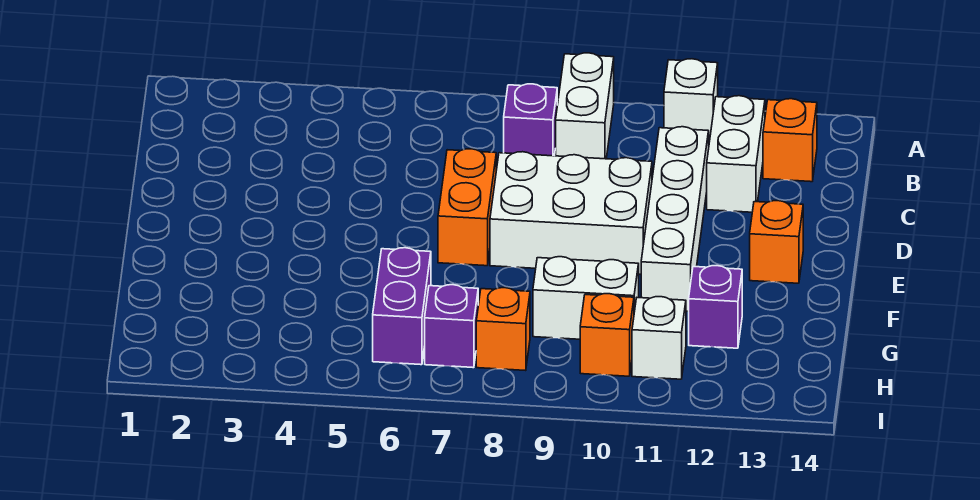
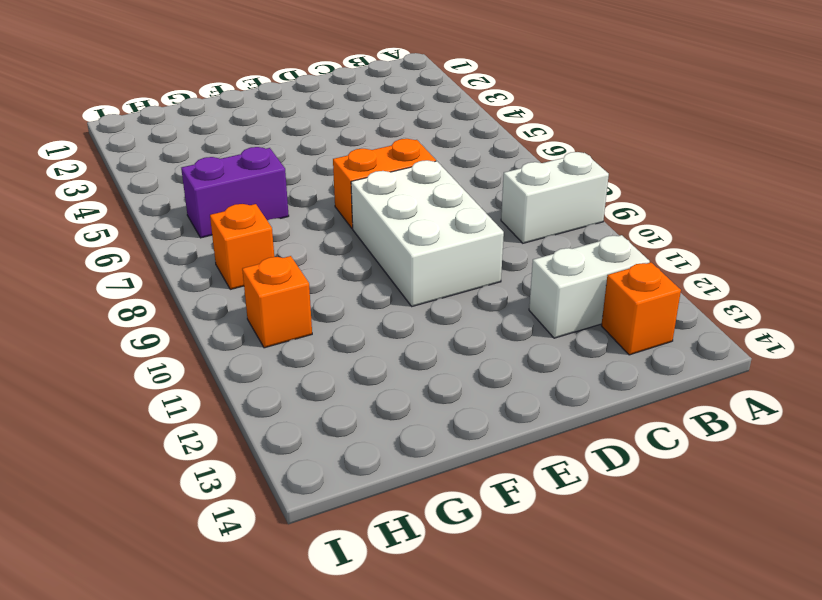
none -> white brick A11 level 1
none -> purple brick B8 level 1
none -> white brick C11:F11 level 1

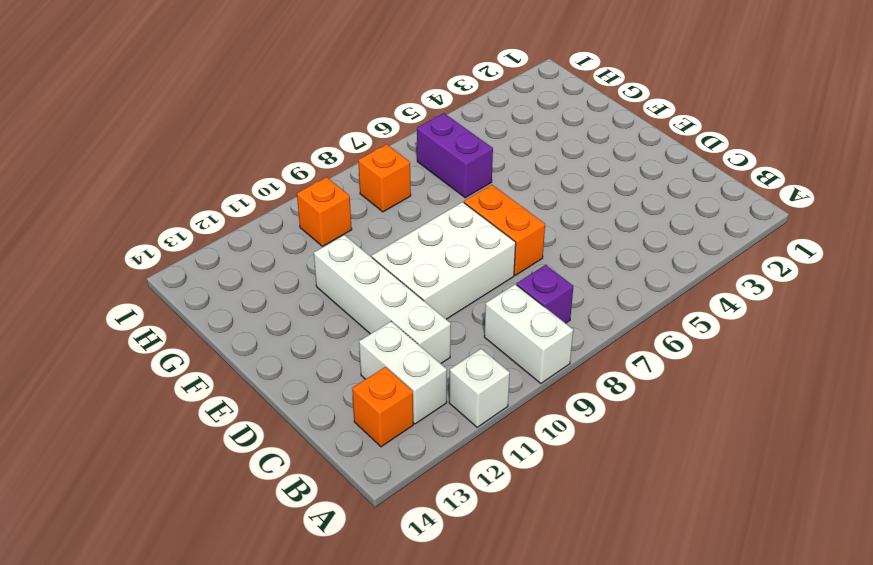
none -> orange brick E13 level 1
none -> white brick G9:G10 level 1
none -> purple brick G12 level 1

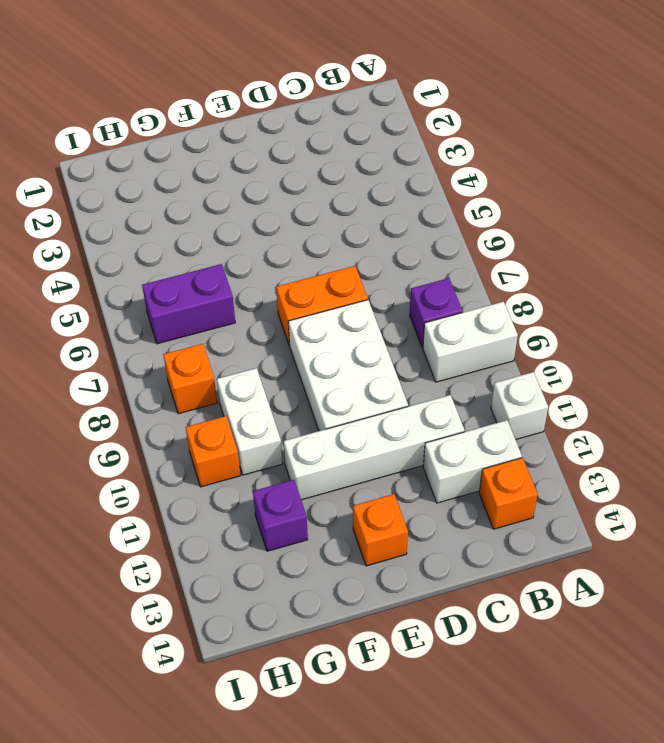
none -> purple brick H7 level 1
none -> white brick H11 level 1

